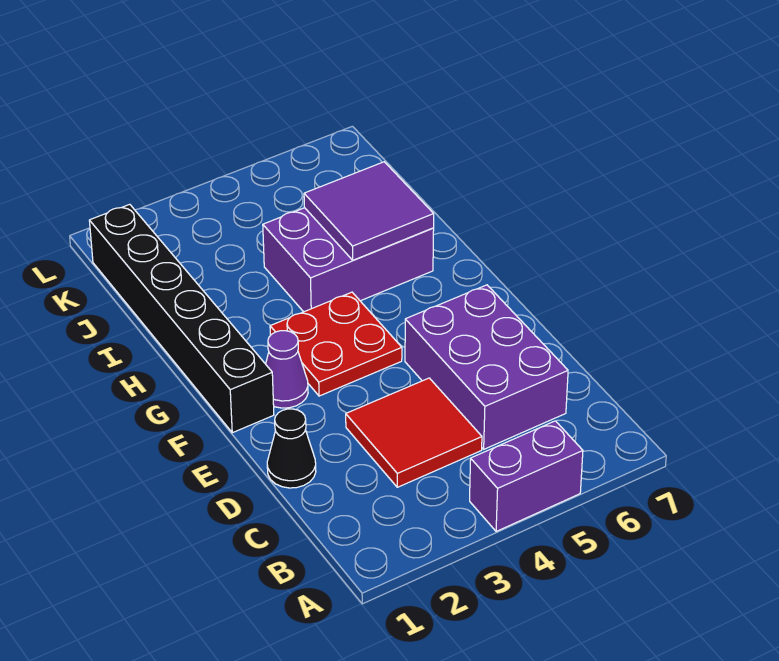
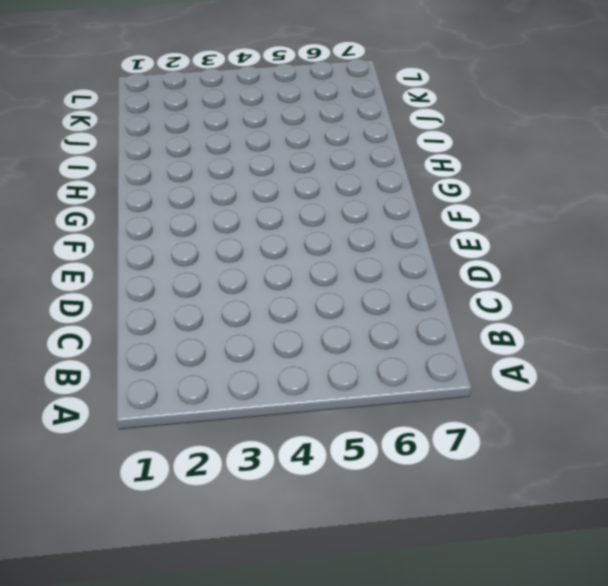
none -> purple brick A4:A5 level 1
none -> red tile C3:D4 level 1

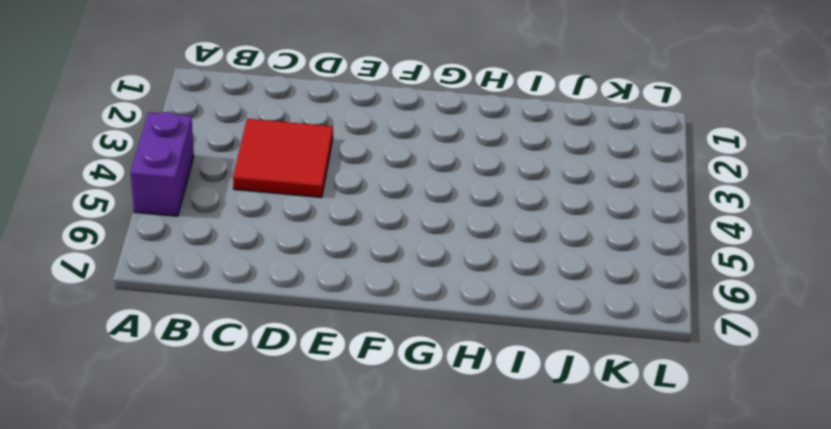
none -> purple brick C5:E6 level 1
none -> black cone D1 level 1

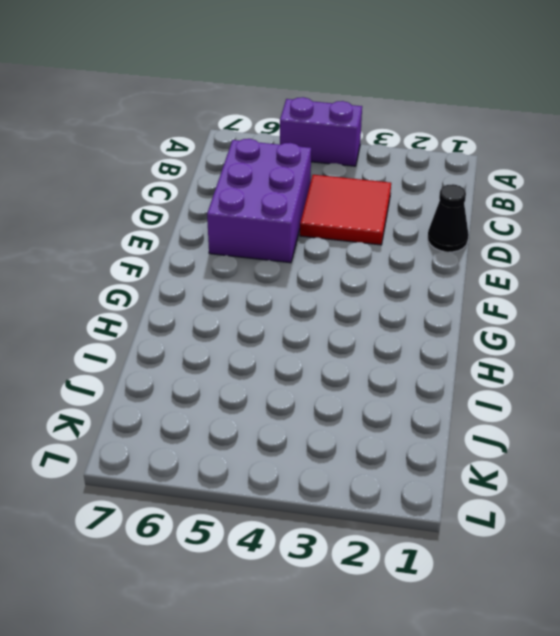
none -> black brick F1:K1 level 1
none -> purple cone F2 level 1

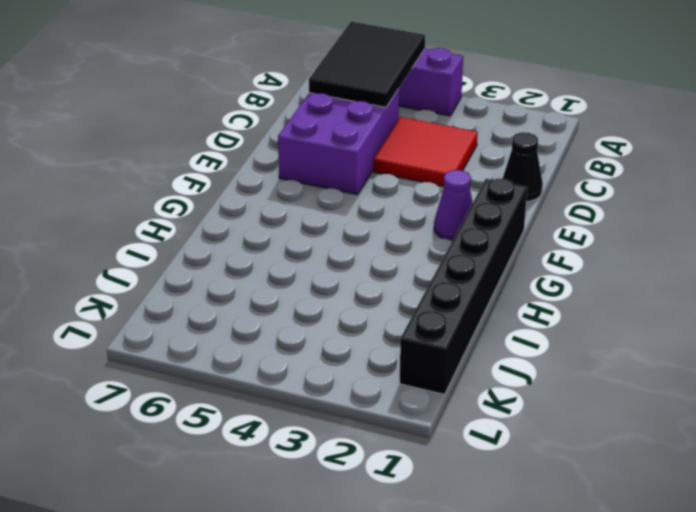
black tile A5:C6 level 2 -> none
none -> red plate F3:G4 level 1
none -> purple brick H4:I6 level 1

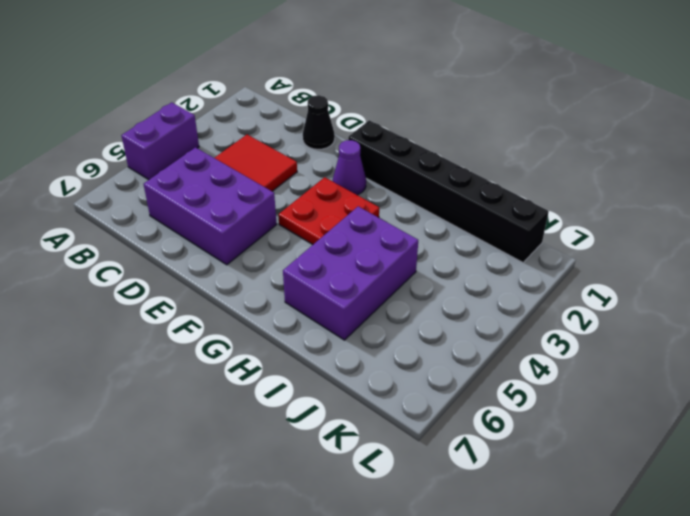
none -> purple tile H5:I6 level 2

